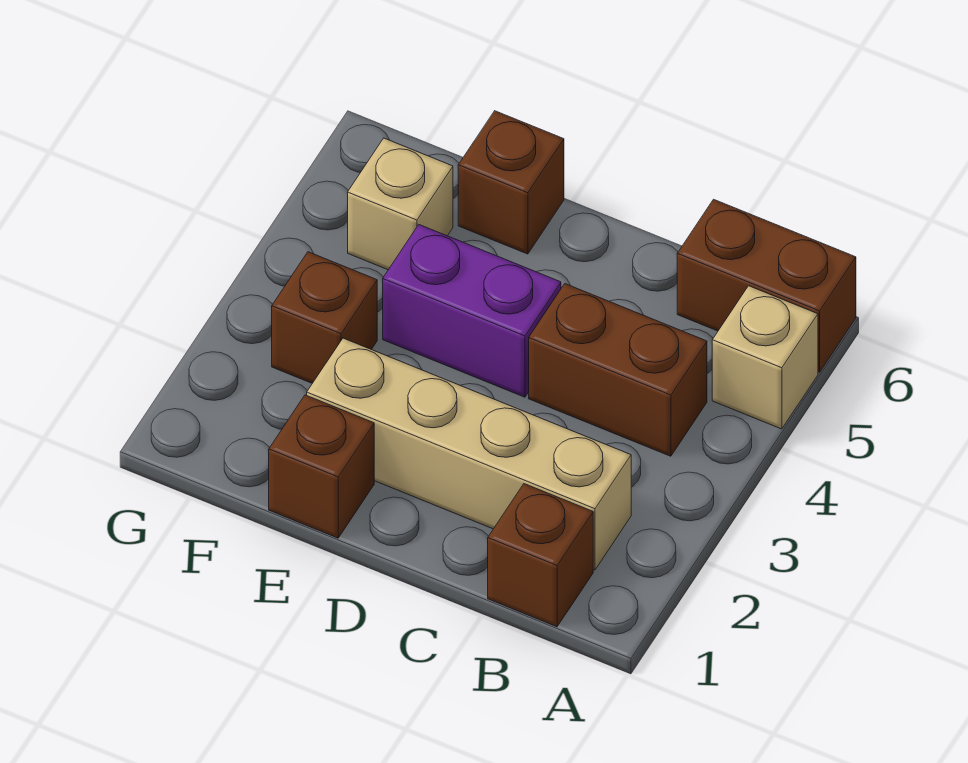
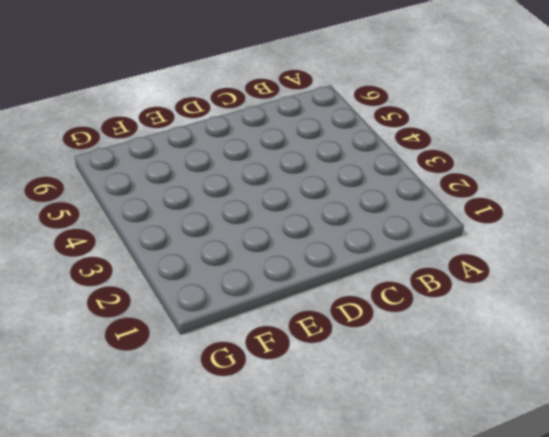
none -> tan brick A5 level 1
none -> brown brick A6:B6 level 1

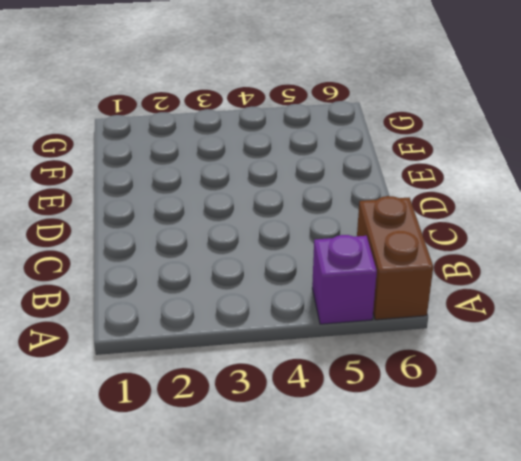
purple brick A5 level 1 -> tan brick A5 level 1
none -> brown brick B1 level 1
none -> tan brick B2:E2 level 1

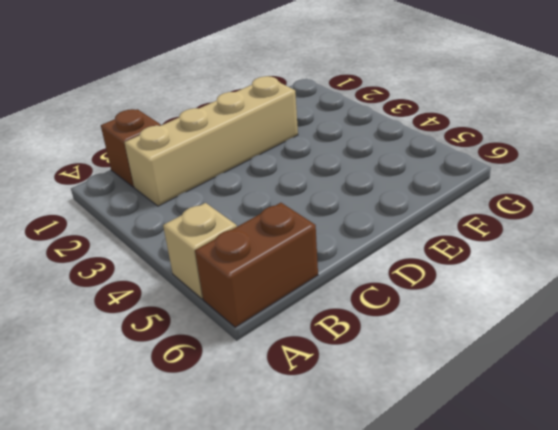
none -> brown brick B4:C4 level 1
none -> purple brick D4:E4 level 1

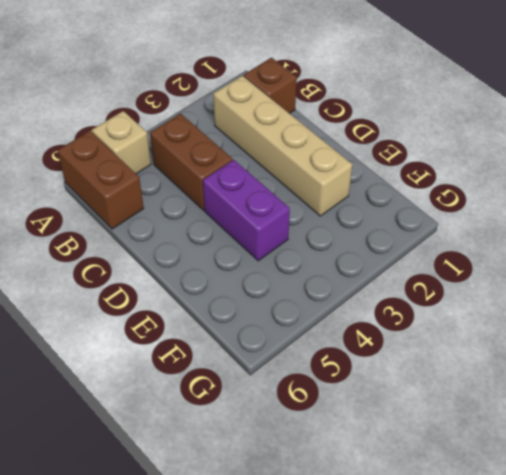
none -> brown brick E1 level 1
none -> brown brick E6 level 1

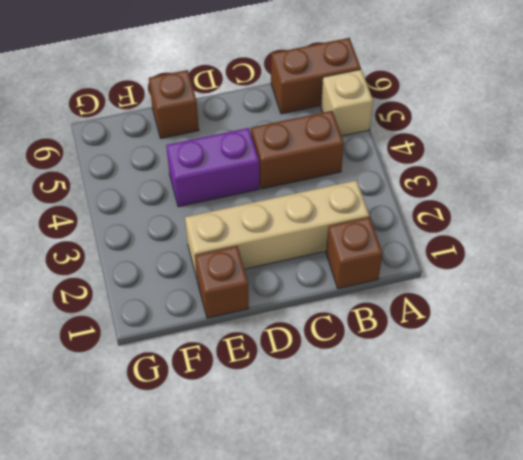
none -> brown brick F3 level 1
none -> tan brick F5 level 1

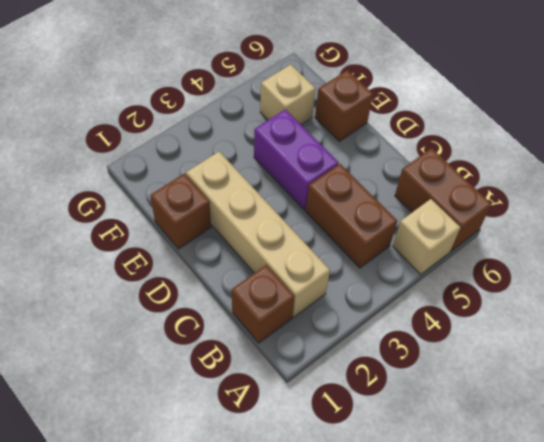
none -> brown brick F3 level 1

